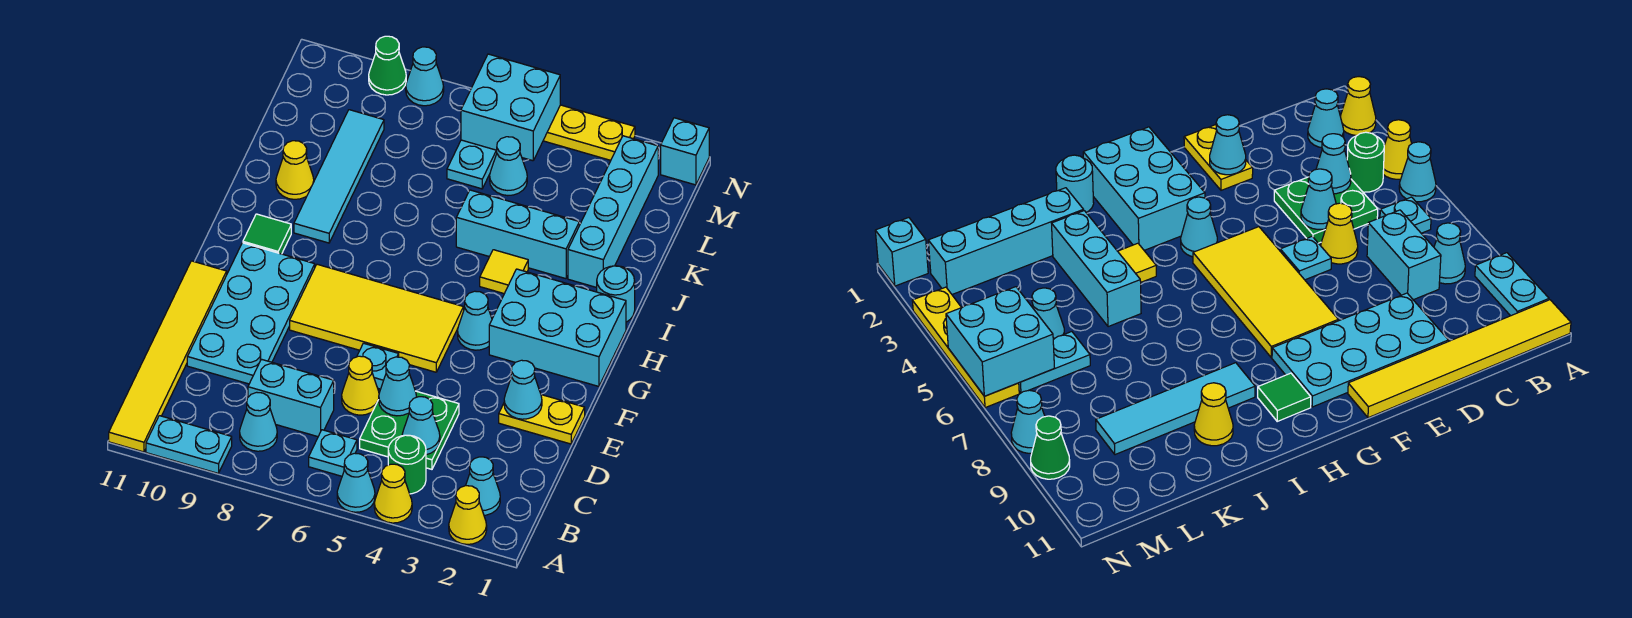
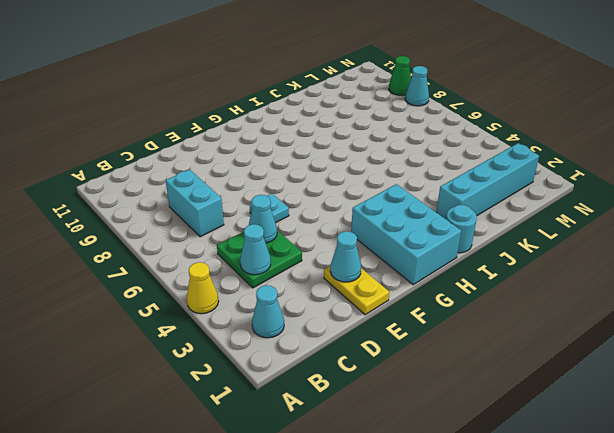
none -> yellow cone A2 level 1
none -> cyan cone A5 level 1
none -> cyan plate A9:A10 level 1
none -> yellow tile A11:F11 level 1

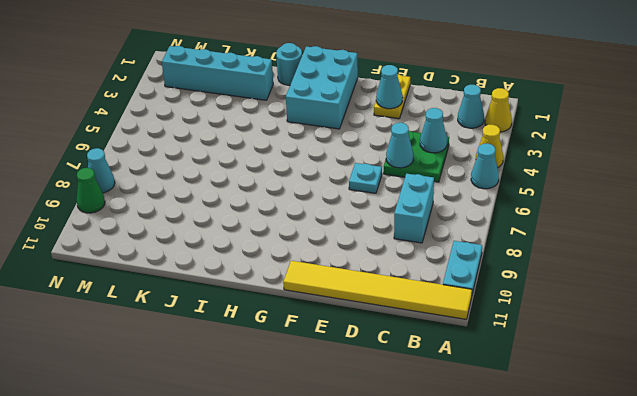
none -> green round brick B4 level 1
none -> cyan plate B6 level 1
none -> cyan cone B8 level 1
none -> yellow cone D6 level 1

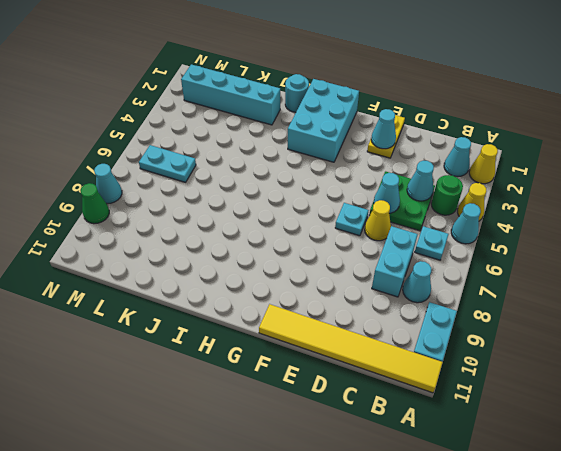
none -> cyan plate D9:G10 level 1
none -> yellow tile F5:G8 level 1
none -> cyan cone G4 level 1
none -> green tile H10 level 1

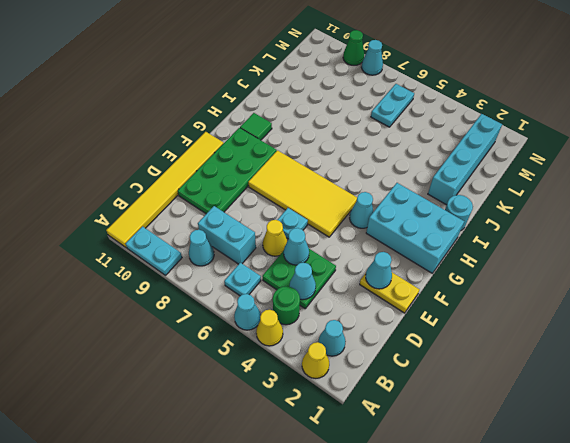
green plate D9:G10 level 1 -> cyan plate D9:G10 level 1
none -> yellow tile I4 level 1
none -> cyan tile I9:L9 level 1
none -> cyan brick J3:J5 level 1
none -> yellow cone J10 level 1

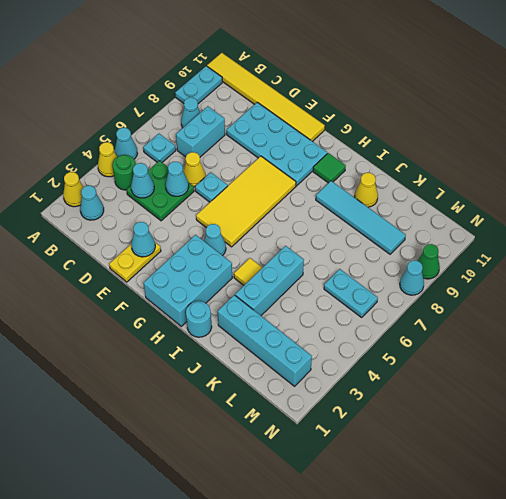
none -> cyan cone L5 level 1
none -> cyan brick N1 level 1
none -> yellow plate N3:N6 level 1
none -> cyan brick M5:N6 level 2

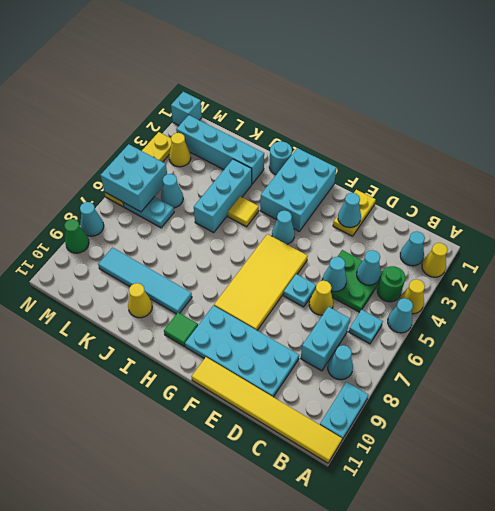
yellow cone M3 level 1 -> none

